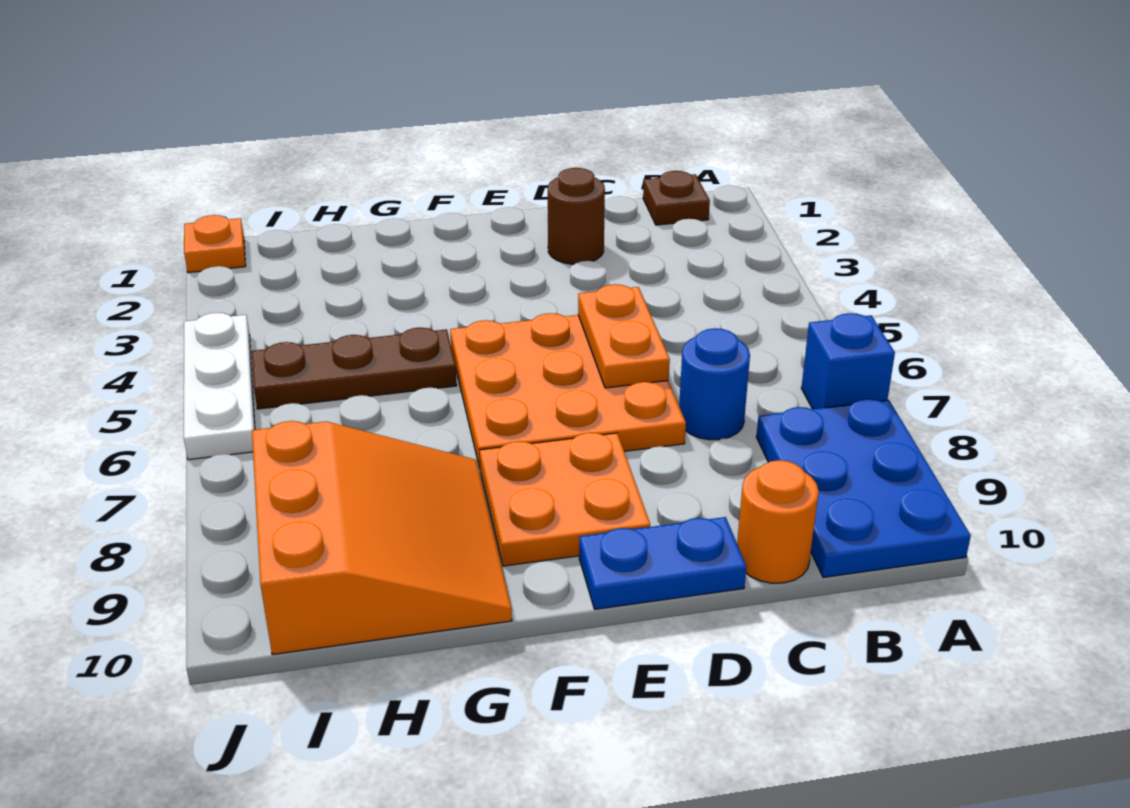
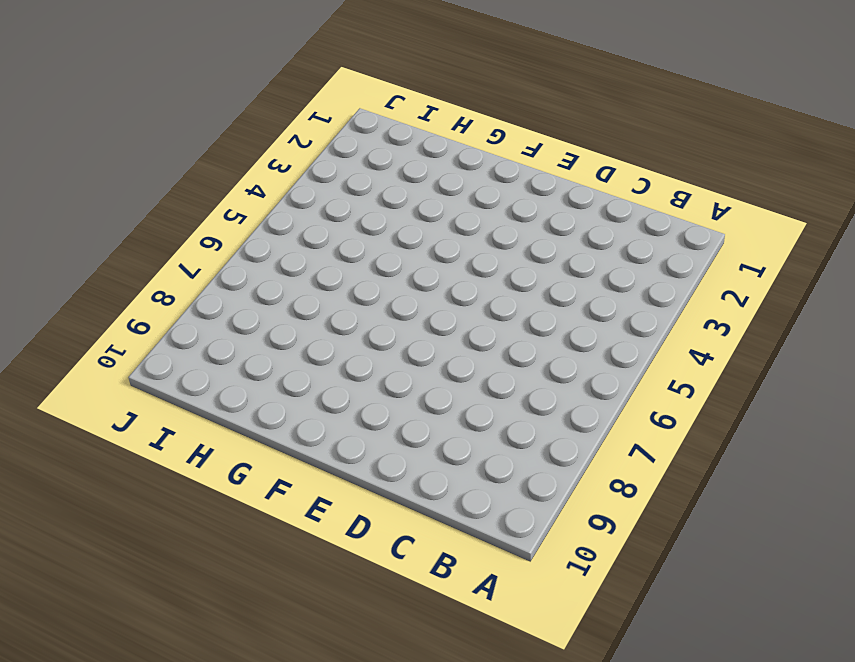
none -> blue brick A7 level 1
none -> blue plate A8:B10 level 1
none -> brown plate B1 level 1

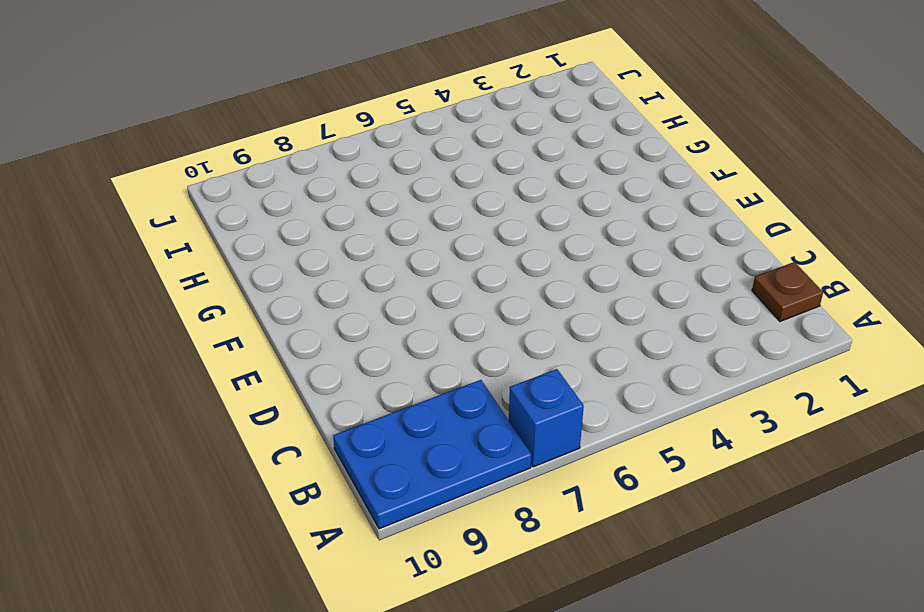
none -> blue round brick C7 level 1
none -> orange round brick C10 level 1
none -> brown round brick D2 level 1

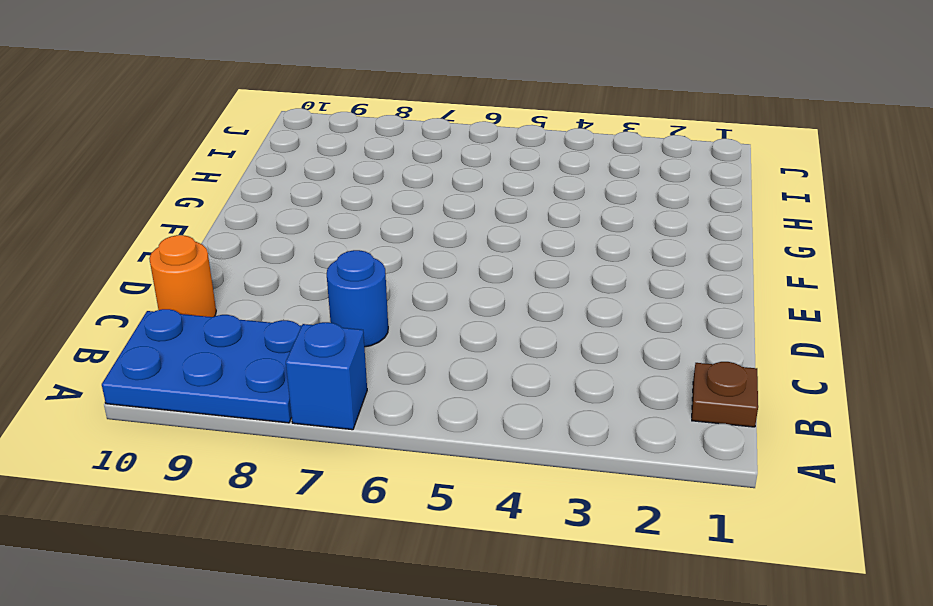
none -> brown round brick D2 level 1
none -> orange plate D5:F7 level 1
none -> blue plate D10:E10 level 1

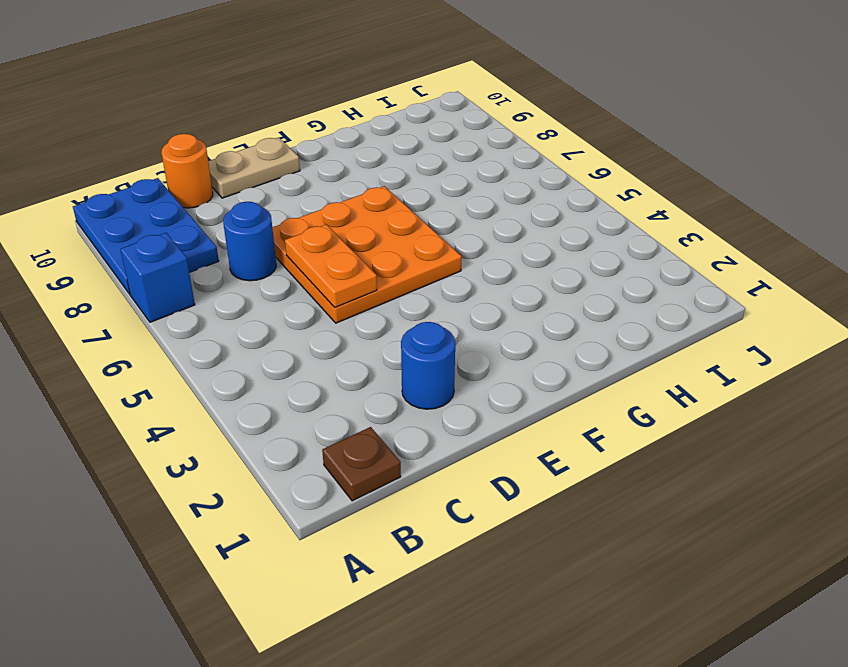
blue round brick D2 level 1 -> brown round brick D2 level 1
tan plate D10:E10 level 1 -> blue plate D10:E10 level 1
none -> orange plate E8:F9 level 1
none -> brown plate G5:I5 level 1
none -> orange slope G8:I10 level 1 top I

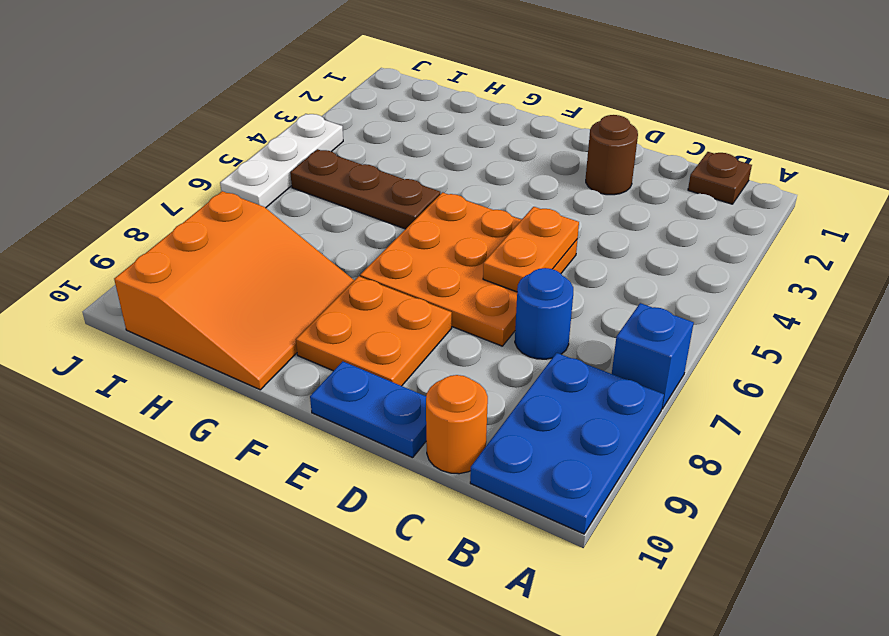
none -> orange plate J1 level 1

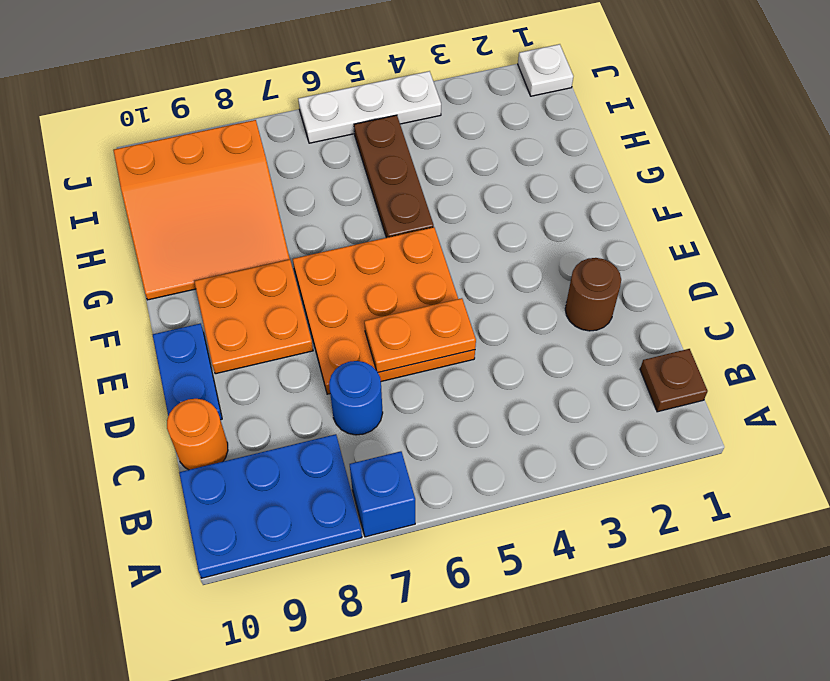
white plate J1 level 1 -> orange plate J1 level 1

